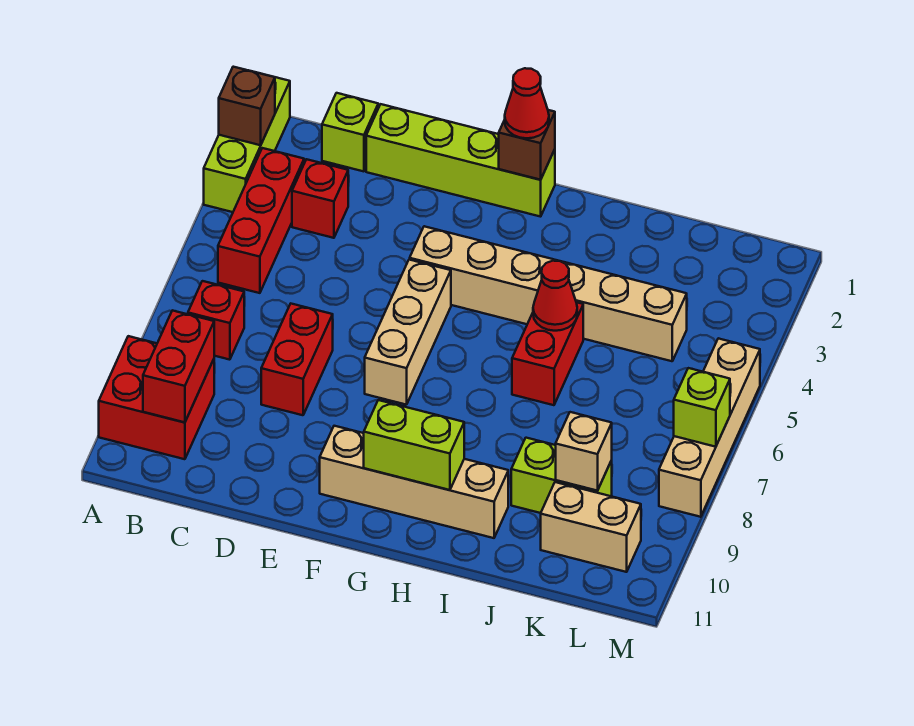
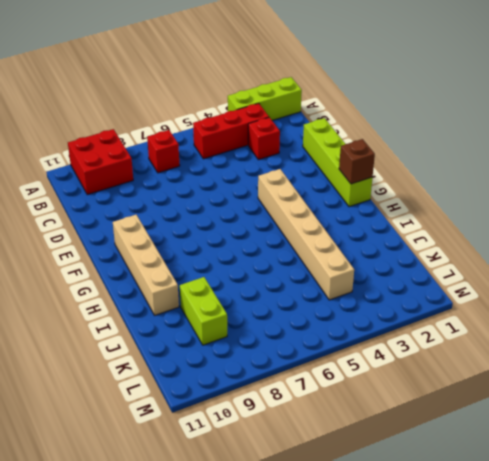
none -> lime brick C1 level 1
none -> red brick D7:D8 level 1
none -> tan brick F5:F7 level 1

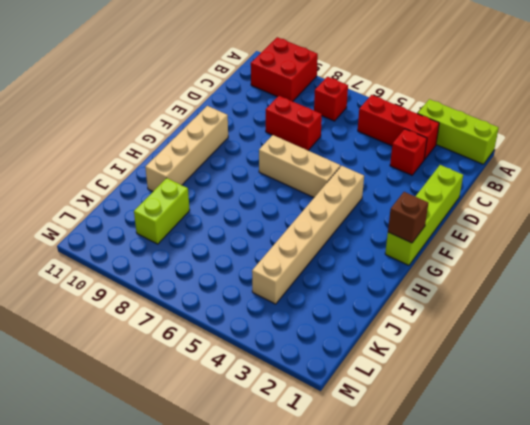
none -> lime brick C1 level 1
none -> red brick I5:I6 level 1
none -> tan brick K10:L10 level 1

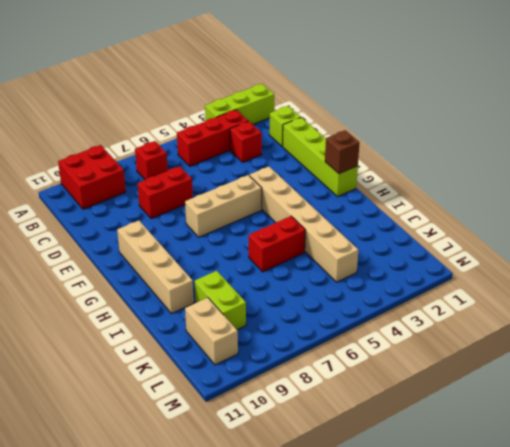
none -> tan brick M5:M8 level 1
none -> brown brick A2 level 2
none -> red brick B9:B10 level 2

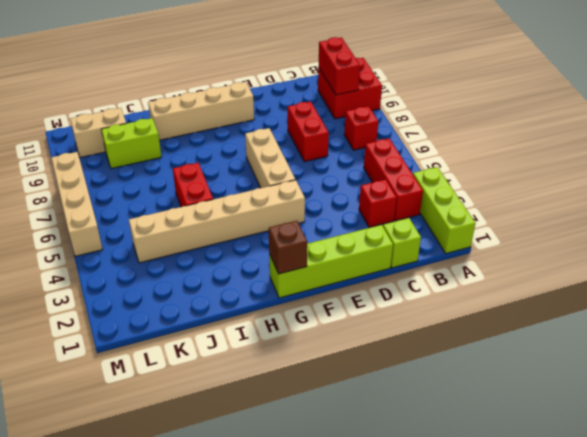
none -> brown brick A2 level 2
none -> lime brick G10:H10 level 2
none -> red cone I5 level 2

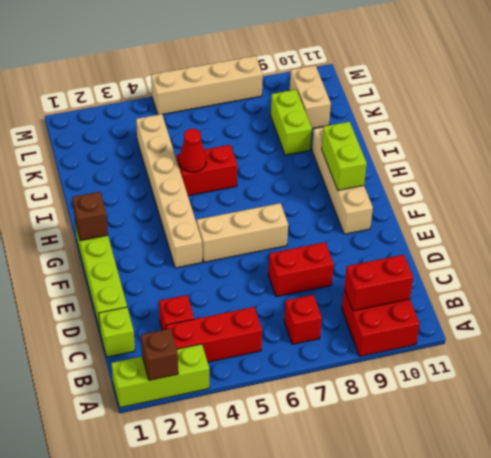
none -> tan brick K9 level 2
none -> lime brick M7 level 2
none -> red cone G1 level 3

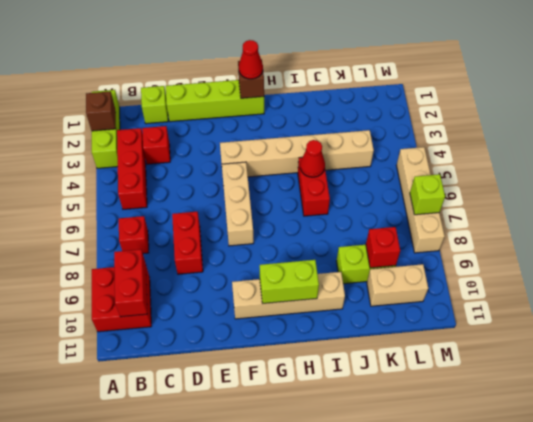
red brick K9 level 2 -> tan brick K9 level 2

